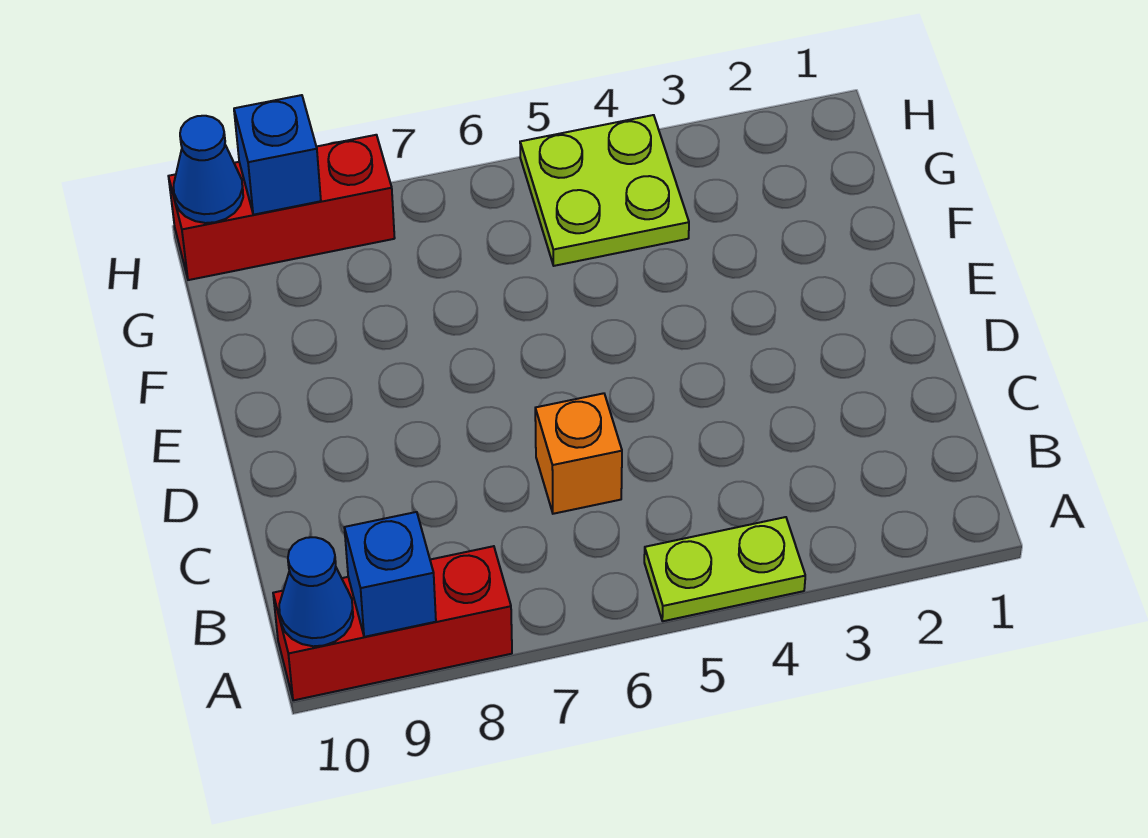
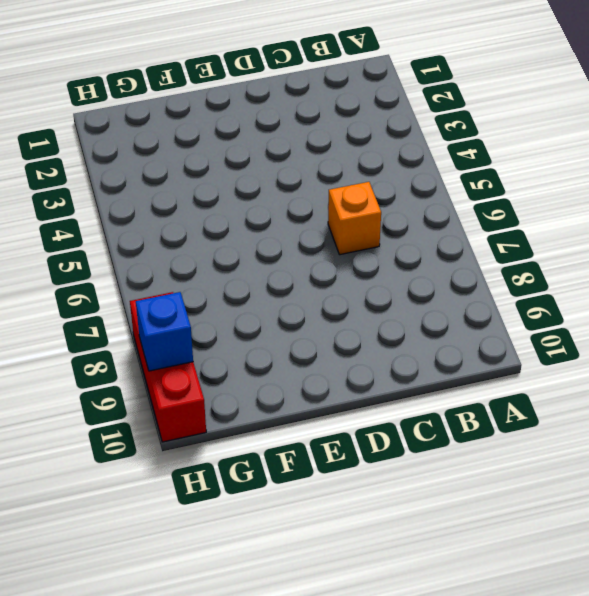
none -> lime plate A4:A5 level 1
none -> red brick A8:A10 level 1

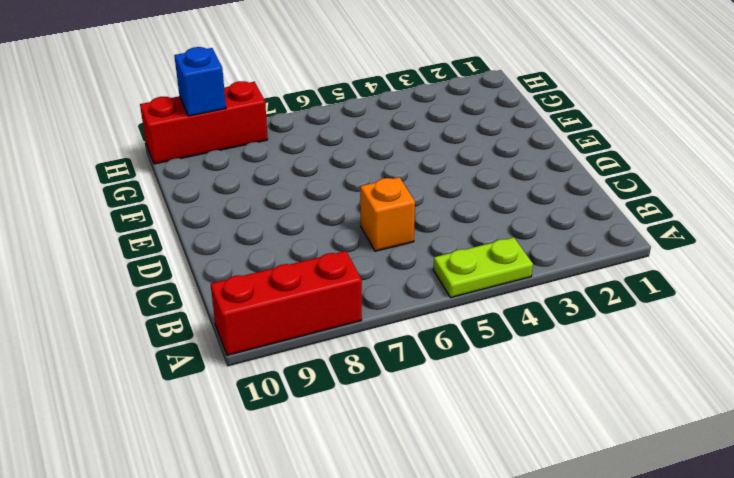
none -> lime plate G4:H5 level 1
none -> blue brick A9 level 2

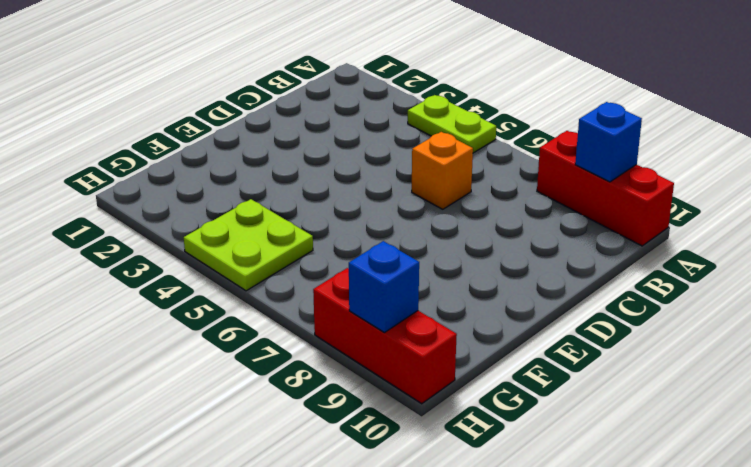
none -> blue cone A10 level 2
none -> blue cone H10 level 2

